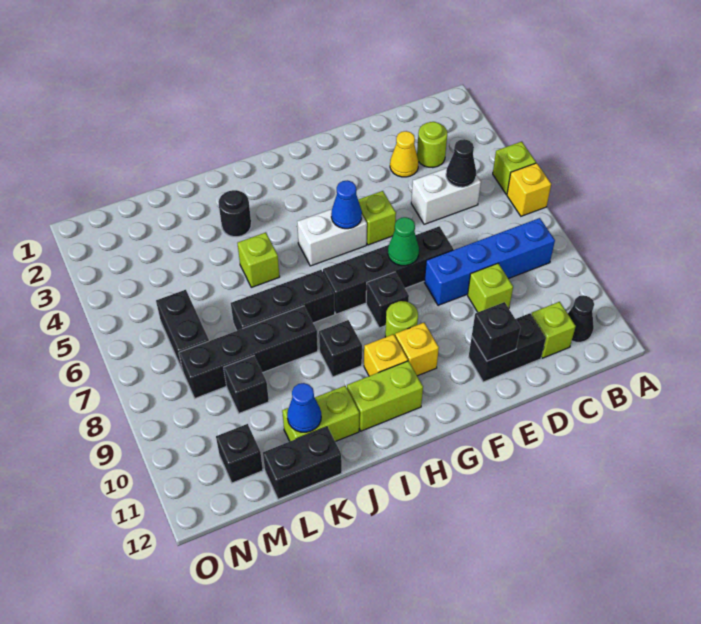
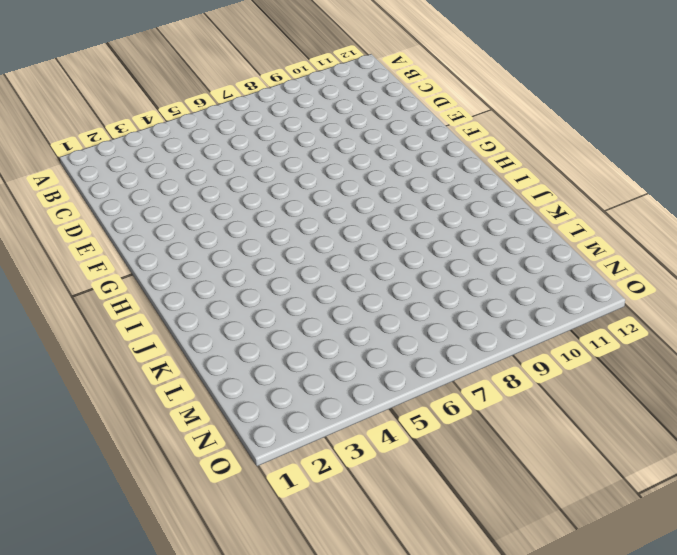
none -> lime brick A5 level 1
none -> yellow brick A6 level 1
none -> blue brick B8:E8 level 1
none -> black cone B11 level 1

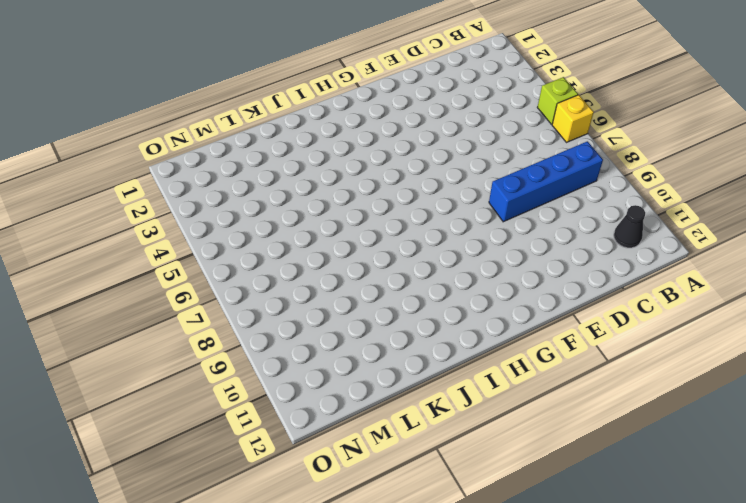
none -> lime round brick C3 level 1
none -> white brick C5:D5 level 1
none -> lime brick C11 level 1
none -> yellow cone D3 level 1

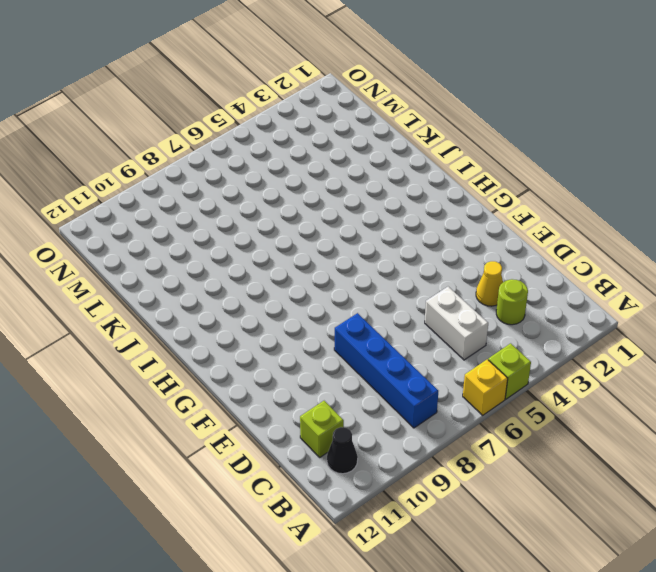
none -> lime brick D9 level 1
none -> black brick D11:E11 level 1
none -> black brick E7:H7 level 1
none -> lime brick F5 level 1

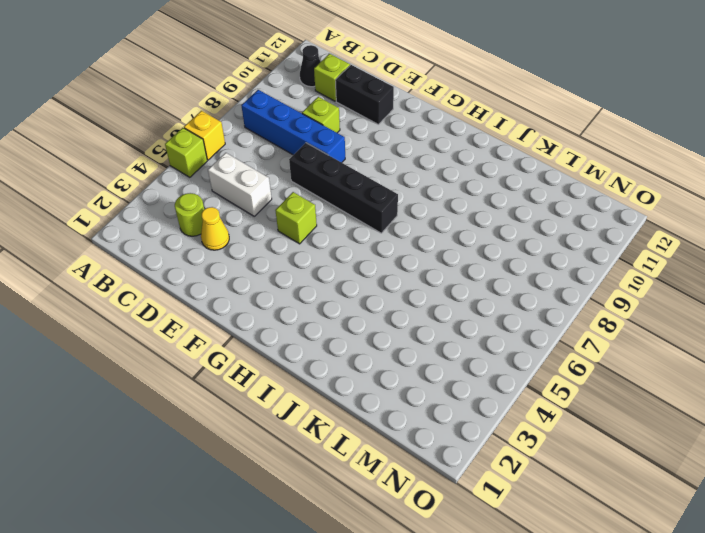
none -> white brick G5:H5 level 1
none -> black brick G8 level 1
none -> lime round brick G9 level 1
none -> yellow brick G10 level 1

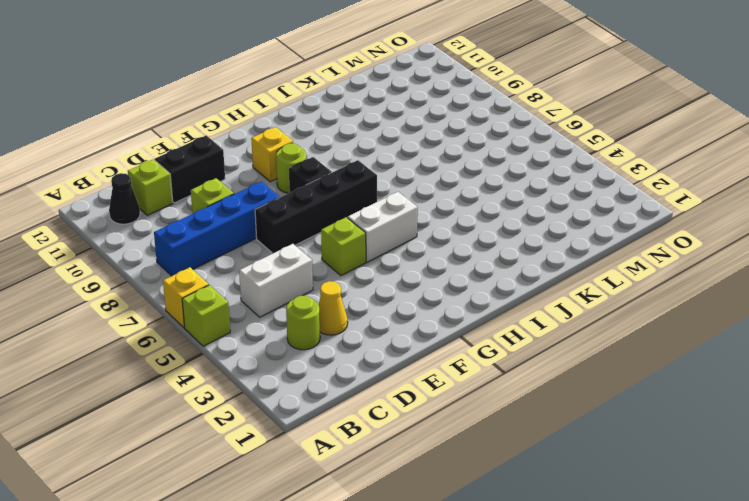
none -> yellow brick H10 level 1
none -> lime brick H11:I11 level 1
none -> black brick I7:K7 level 1
none -> black brick I9 level 1

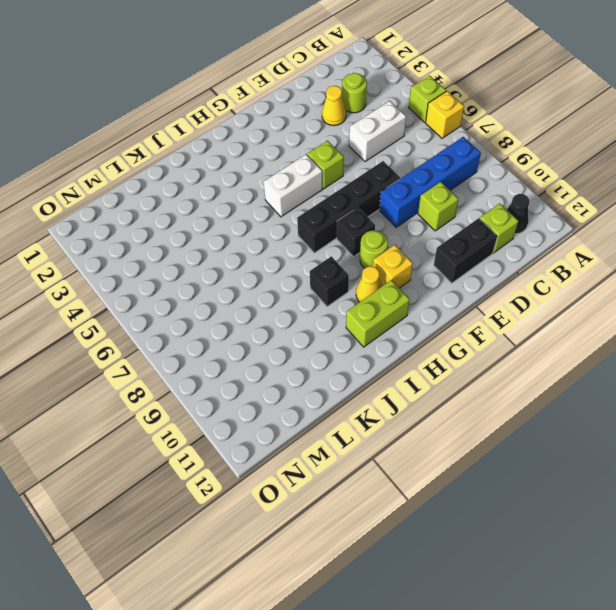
yellow cone H10 level 1 -> yellow brick H10 level 1
none -> black brick I7:K7 level 1
none -> black round brick J3 level 1
none -> lime brick J5 level 1
none -> black brick J8:M8 level 1

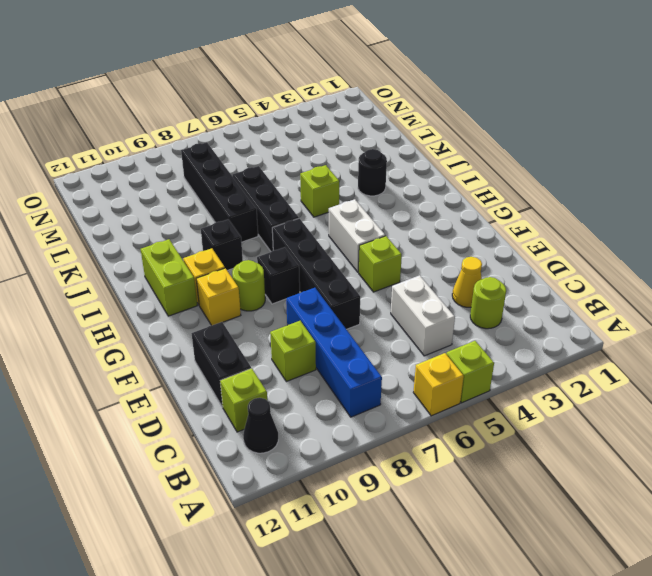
none -> lime brick J11:K11 level 1
none -> black brick K12:L12 level 1
none -> black brick L9 level 1
none -> black brick M6:M7 level 1

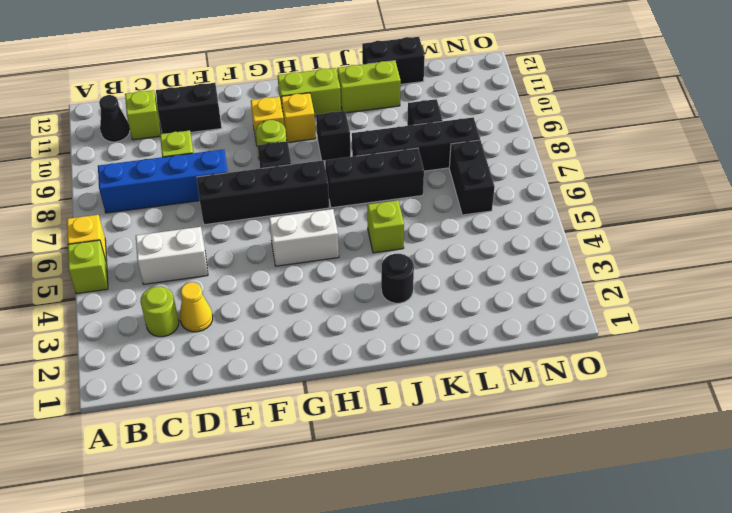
none -> lime brick F5 level 1
none -> black brick M11 level 1
none -> black cone C5 level 2
none -> black brick E11 level 2

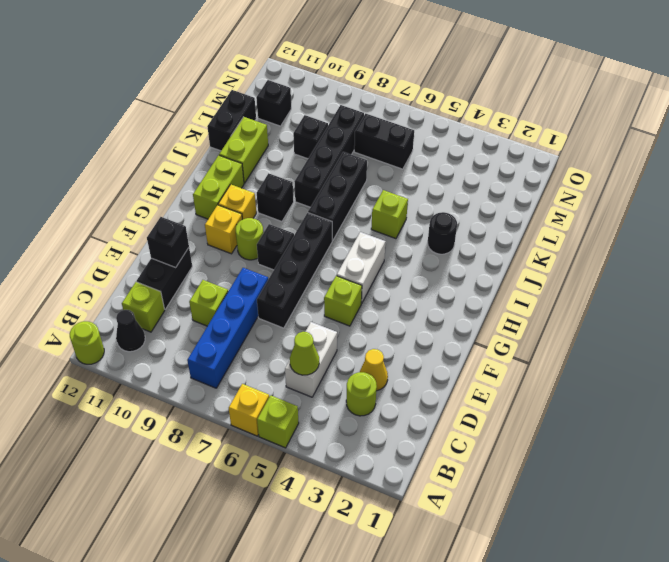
lime round brick A12 level 1 -> none
lime cone C5 level 2 -> black cone C5 level 2
none -> green cone F7 level 2
none -> blue cone G5 level 2
none -> blue cone K11 level 2

